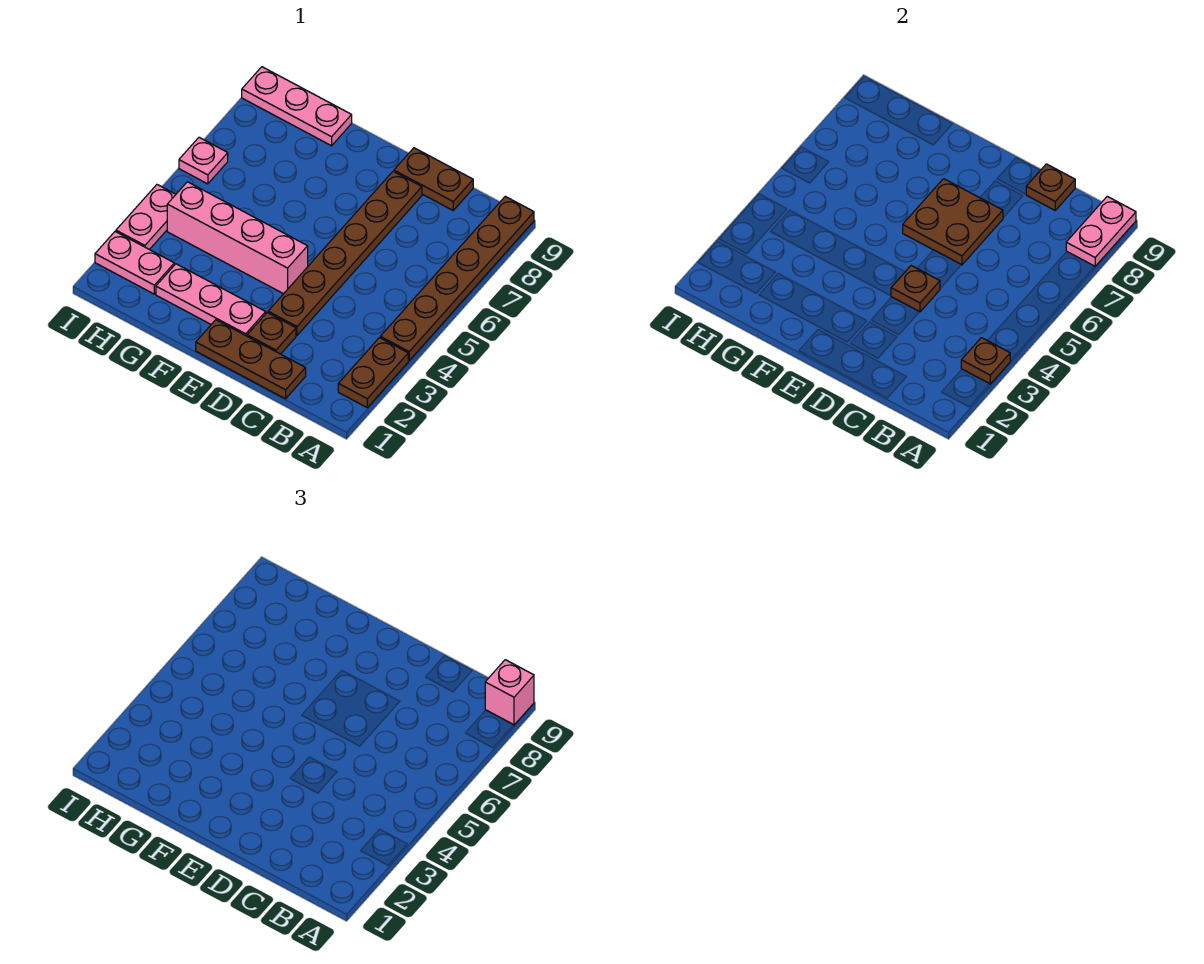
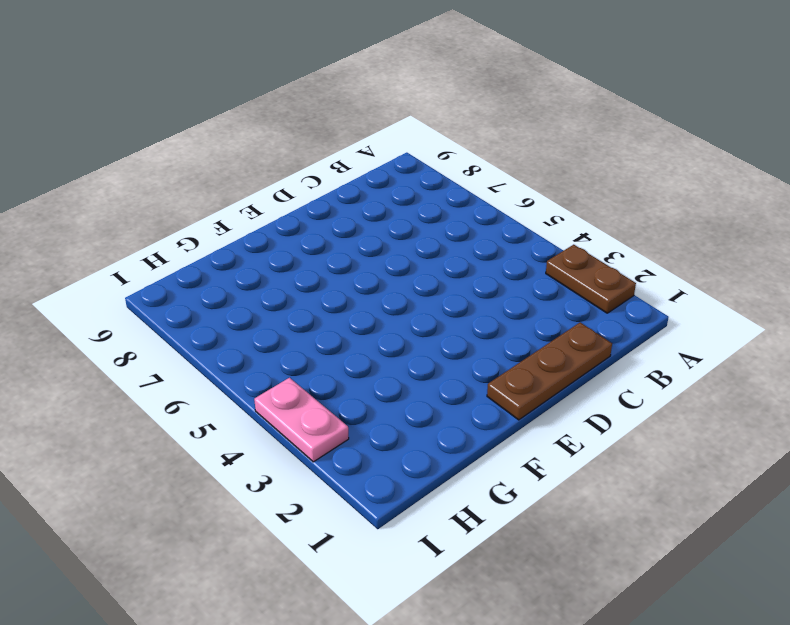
none -> brown plate A4:A9 level 1
none -> brown plate C9:D9 level 1
none -> brown plate D2 level 1

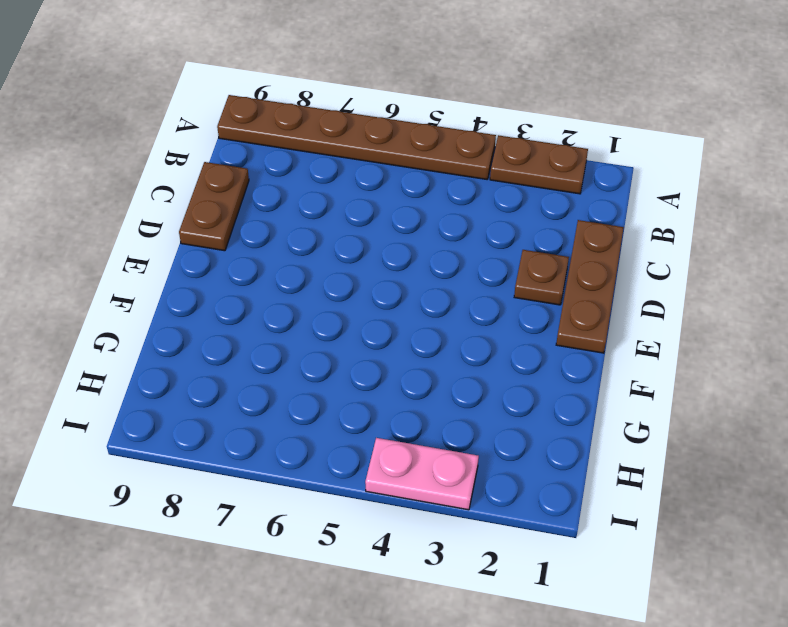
none -> brown plate D3:D8 level 1
none -> pink plate E2:G2 level 1
none -> pink brick E4:H4 level 1

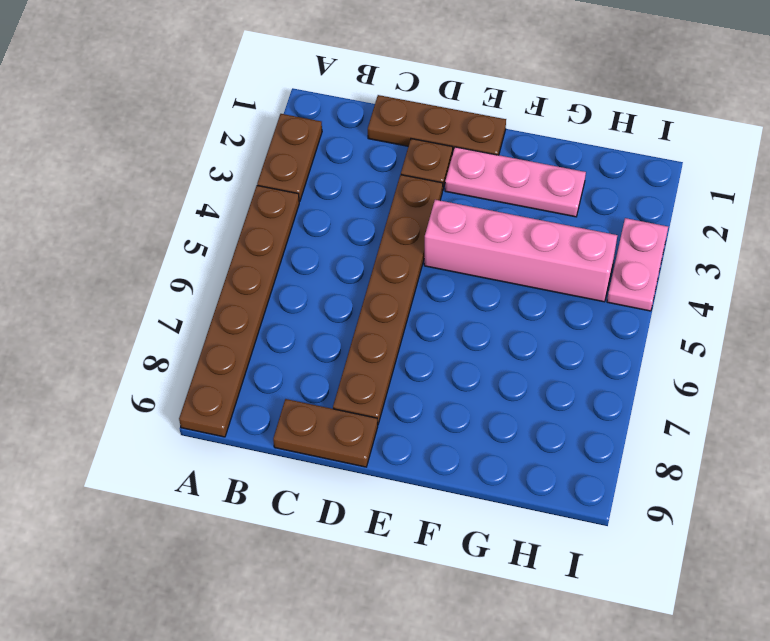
none -> pink plate G9:I9 level 1
none -> pink plate H2:I2 level 1
none -> pink plate I6 level 1

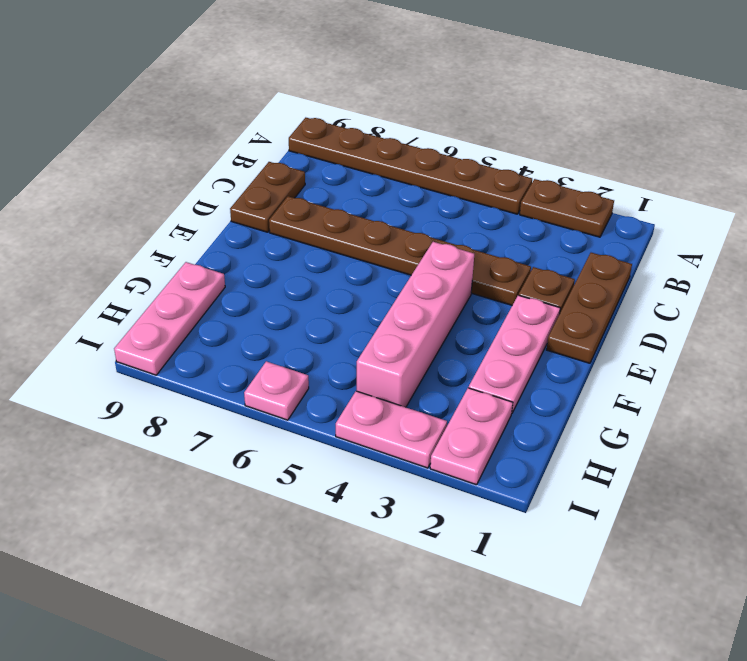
none -> brown plate A3 level 2
none -> pink plate A8:A9 level 2
none -> brown plate C9 level 2

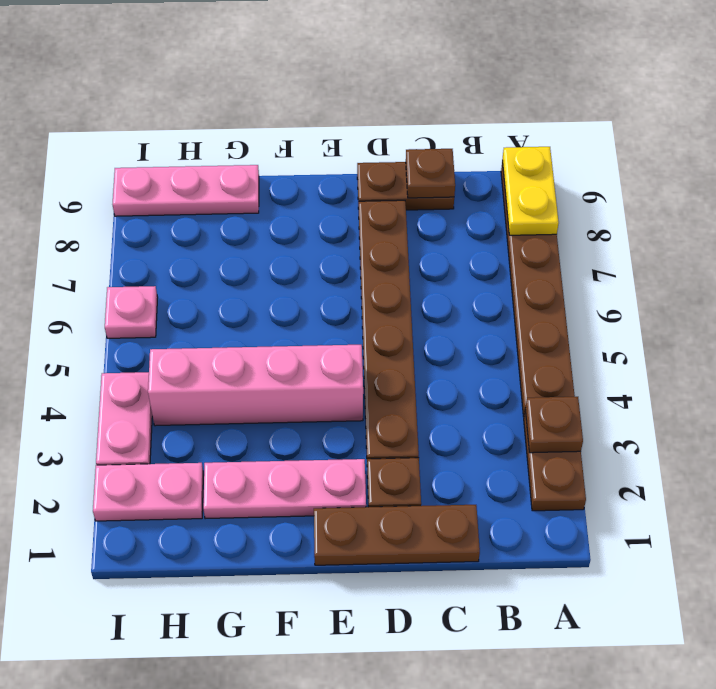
yellow plate A8:A9 level 2 -> pink plate A8:A9 level 2
none -> brown plate D4 level 2
none -> brown plate D6:E7 level 2
none -> pink brick A9 level 3

